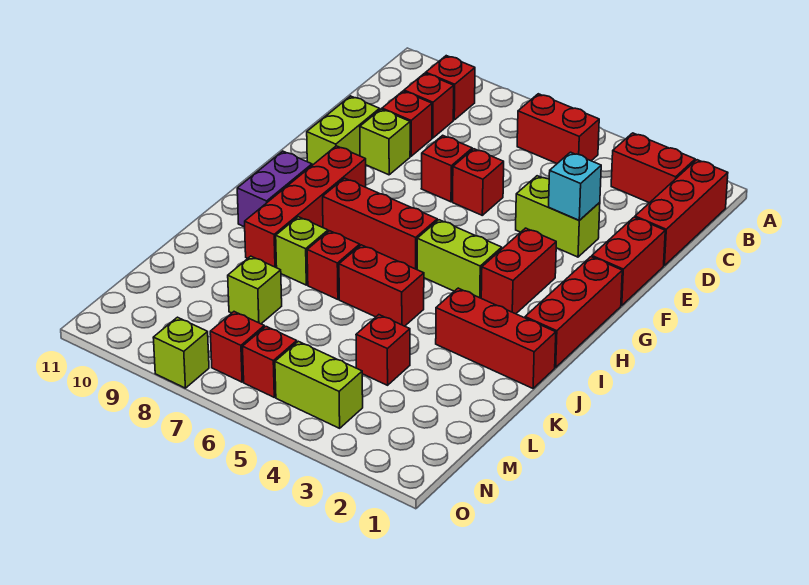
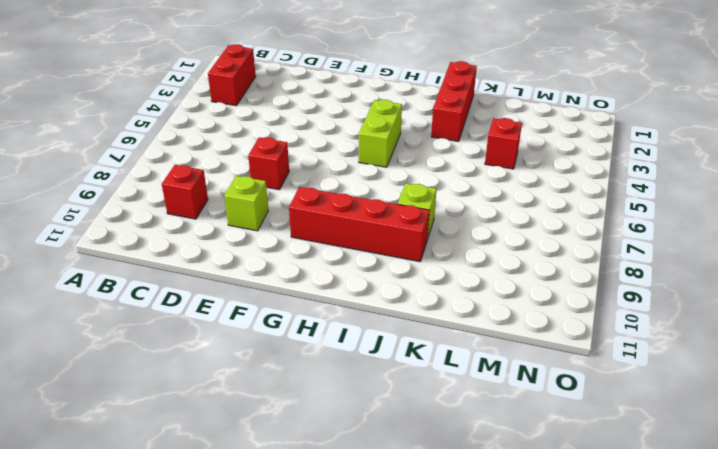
none -> red brick B1:D1 level 1
none -> red brick B5:B6 level 1
none -> red brick B9 level 1

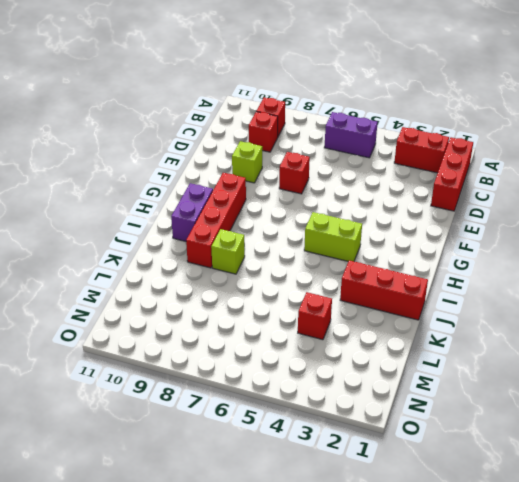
purple brick B5:B6 level 1 -> red brick B5:B6 level 1
none -> red brick D9 level 1
none -> red brick E1:F1 level 1
none -> lime brick E3:E4 level 1

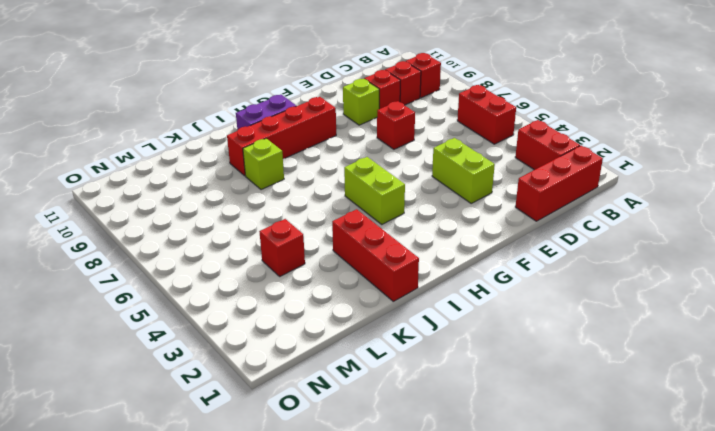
none -> red brick E1:F1 level 1
none -> red brick E6 level 1
none -> lime brick E10:F10 level 1

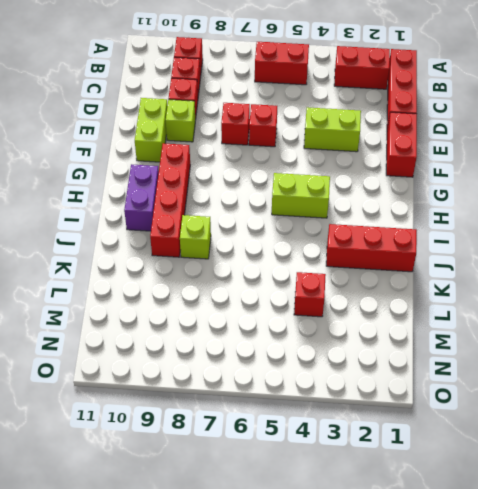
none -> red brick G1:I1 level 1
none -> red brick G3:H3 level 1
none -> red brick H6:H8 level 1

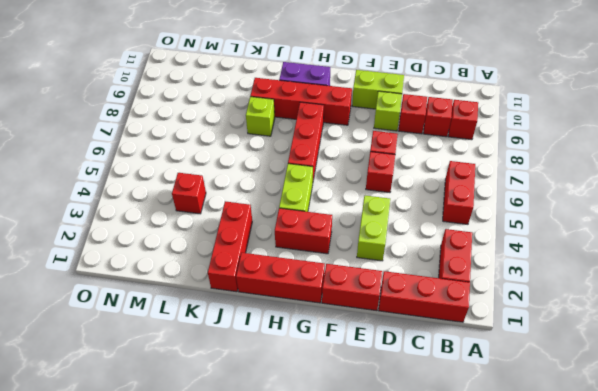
none -> red brick J5:J6 level 1
none -> red brick J7 level 1
none -> lime brick L8 level 1

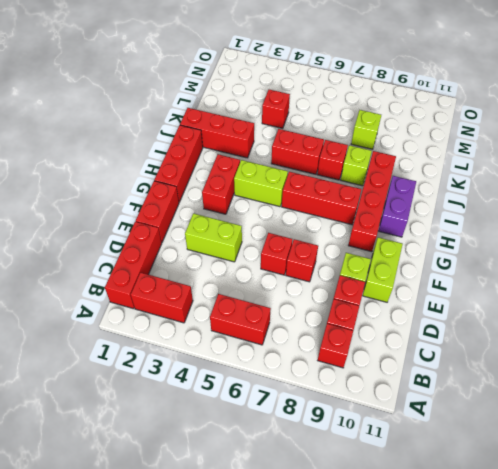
none -> lime brick N4:N5 level 1
none -> red brick N6 level 1
none -> red brick N7 level 1

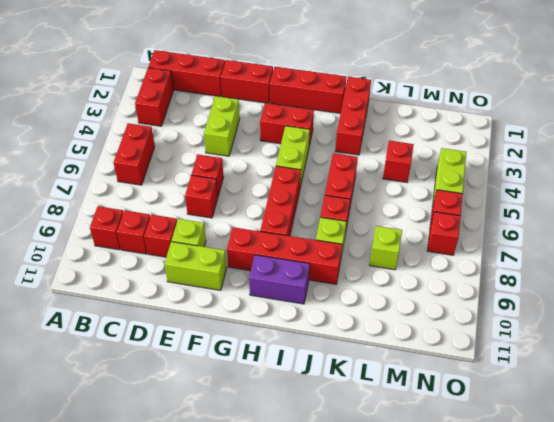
none -> lime brick O8 level 1
none -> cyan brick E3 level 2

